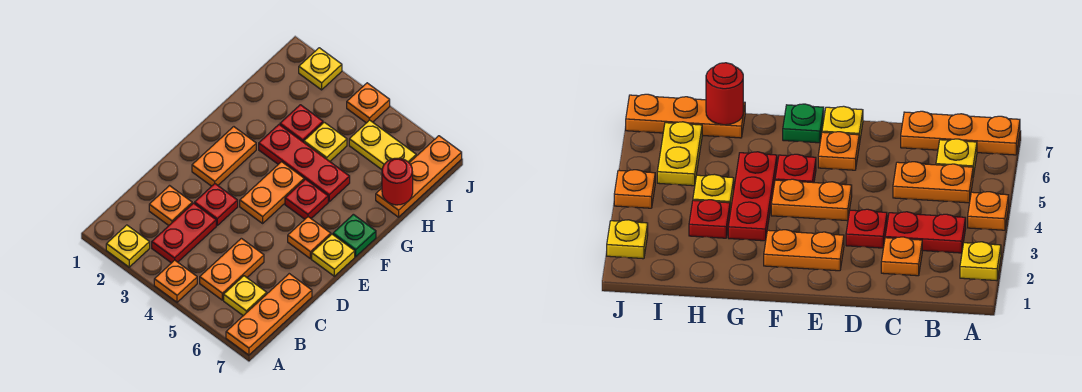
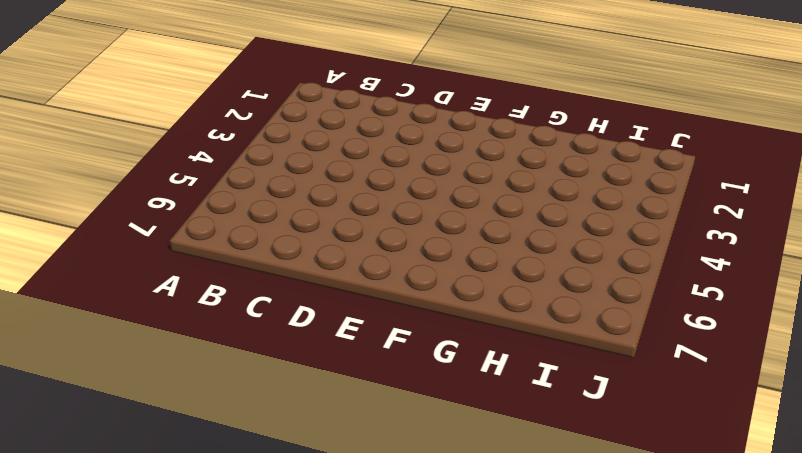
none -> yellow plate A2 level 1
none -> orange plate A4 level 1
none -> orange plate A7:C7 level 1

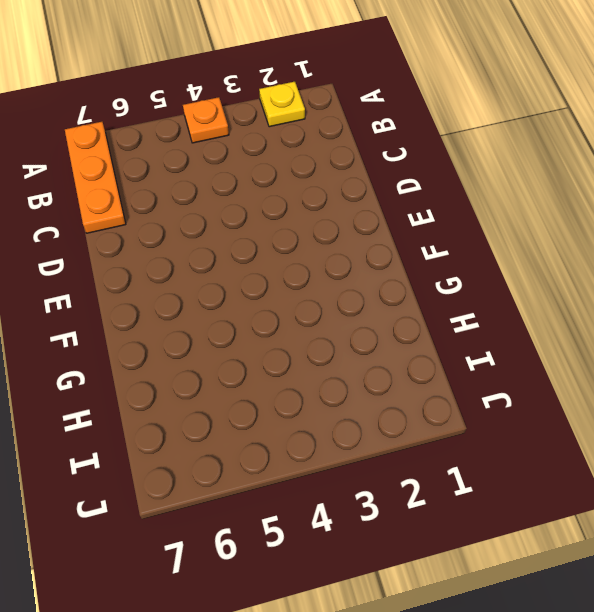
none -> red plate B3:C3 level 1
none -> orange plate B5:C5 level 1
none -> yellow plate B6 level 1

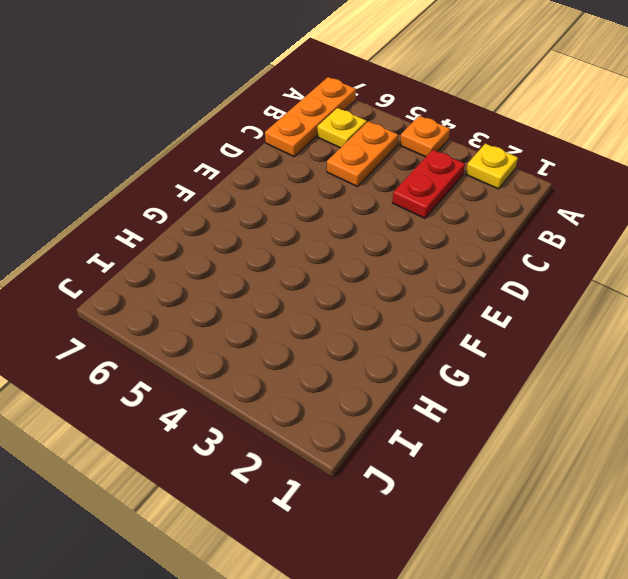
none -> orange plate C2 level 1
none -> red plate D3 level 1
none -> orange plate E2:F2 level 1

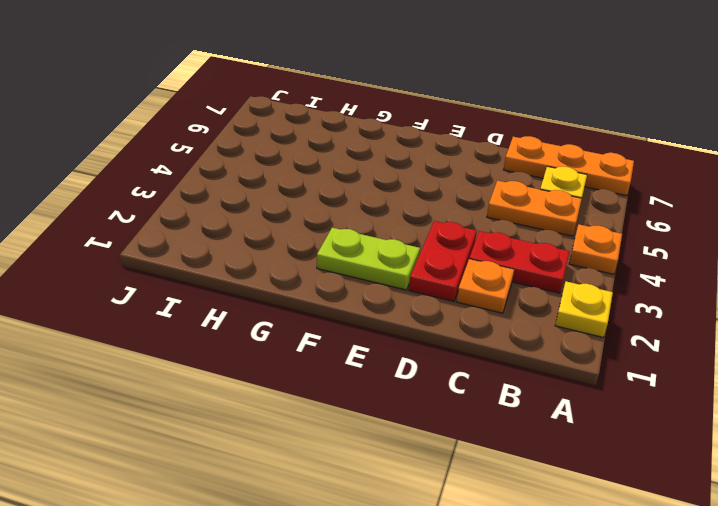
red plate D2:D3 level 1 -> red plate D3 level 1
lime plate E2:F2 level 1 -> orange plate E2:F2 level 1
none -> orange plate E4:F4 level 1
none -> orange plate E6 level 1
none -> yellow plate E7 level 1

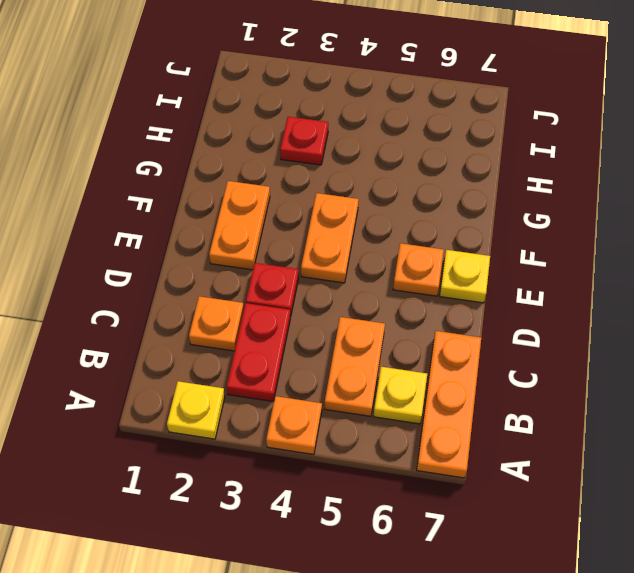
none -> red plate F5 level 1
none -> green plate F7 level 1
none -> red plate G3:G5 level 1

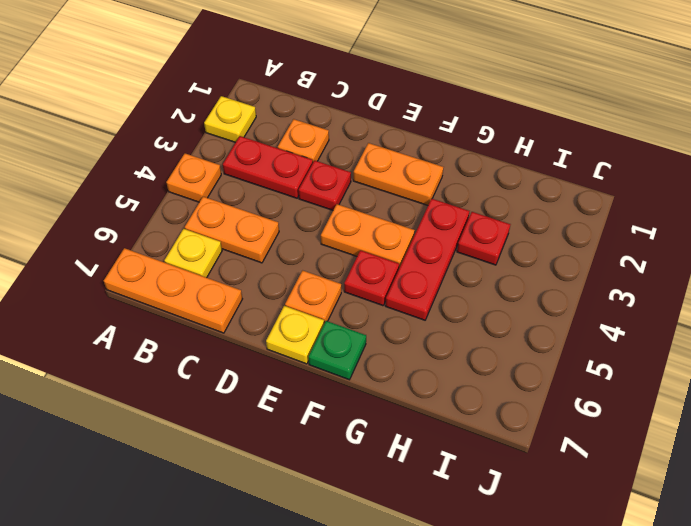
none -> yellow plate H4 level 1
none -> orange plate H7:J7 level 1
none -> yellow plate I5:I6 level 1

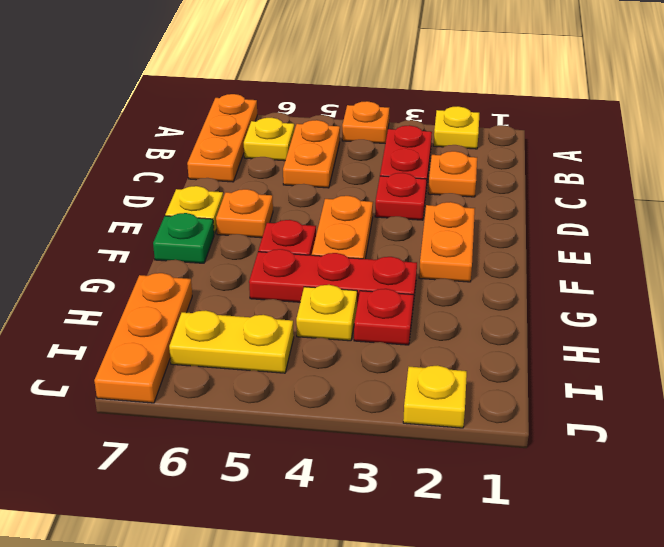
none -> orange plate J4 level 1
none -> red round brick H7 level 2

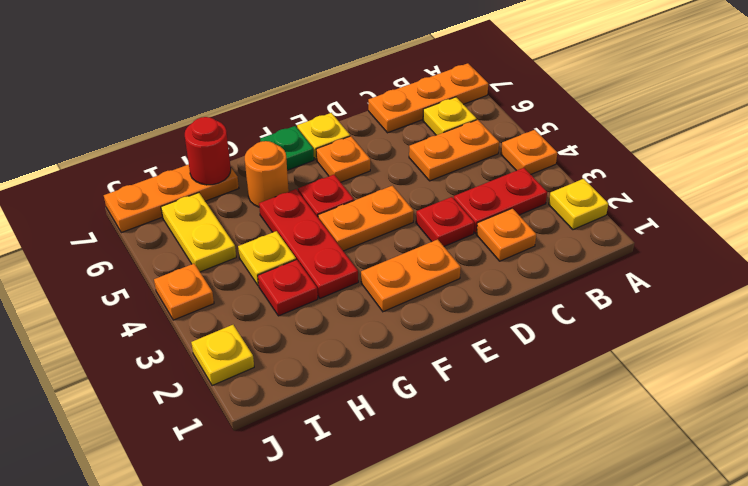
orange round brick G6 level 1 -> none

